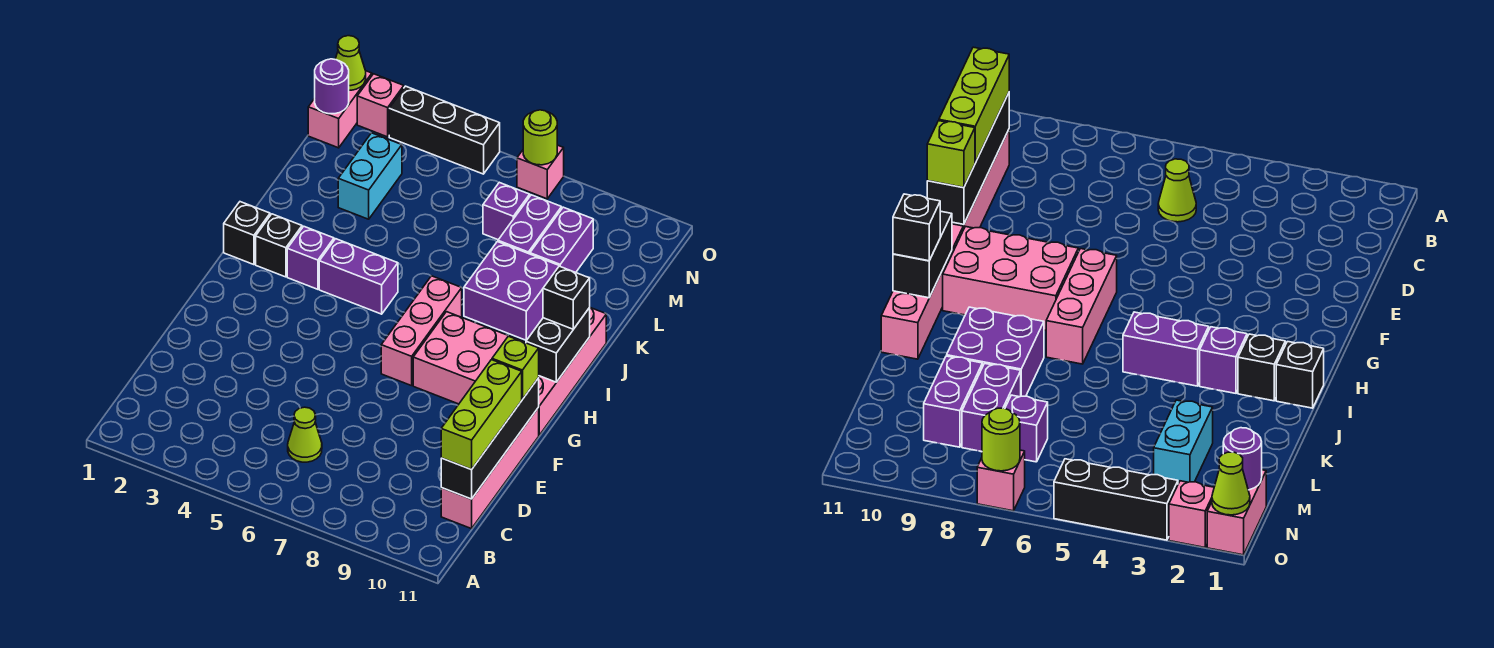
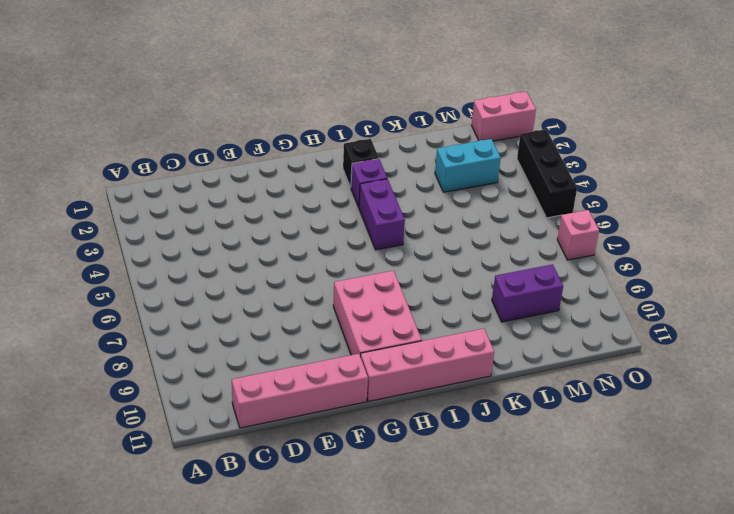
none -> lime cone C6 level 1
none -> pink brick G7:I7 level 1
none -> black brick I1 level 1

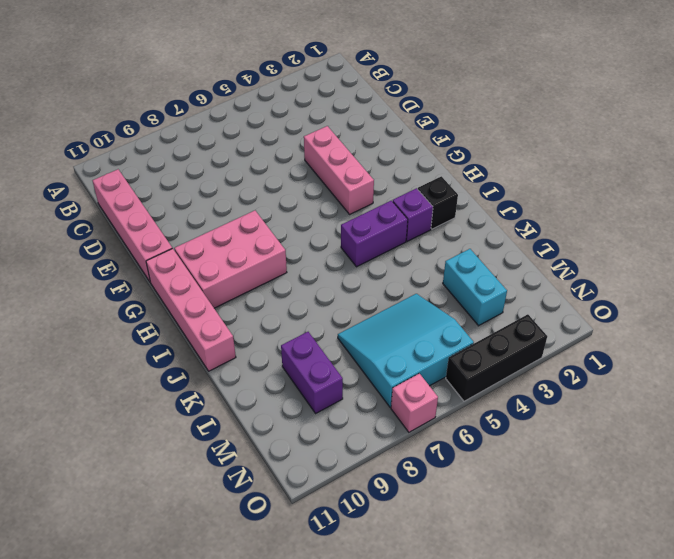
pink brick E4:G4 level 1 -> pink brick G7:I7 level 1
cyan slope L5:N7 level 1 top N -> purple brick M7 level 1
none -> lime cone C6 level 1
none -> black brick I1 level 1
none -> purple brick J8:K9 level 1

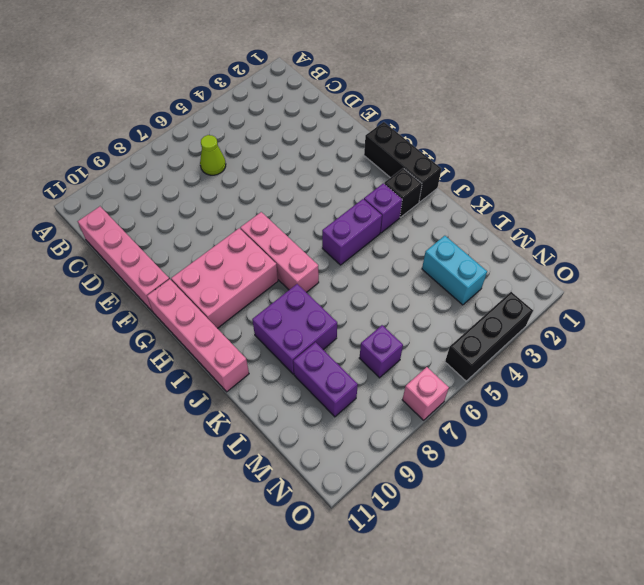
black brick G1:I1 level 1 -> black brick I1 level 1
none -> purple brick L8:M8 level 1
none -> pink brick N1:O1 level 1
none -> pink brick O2 level 1

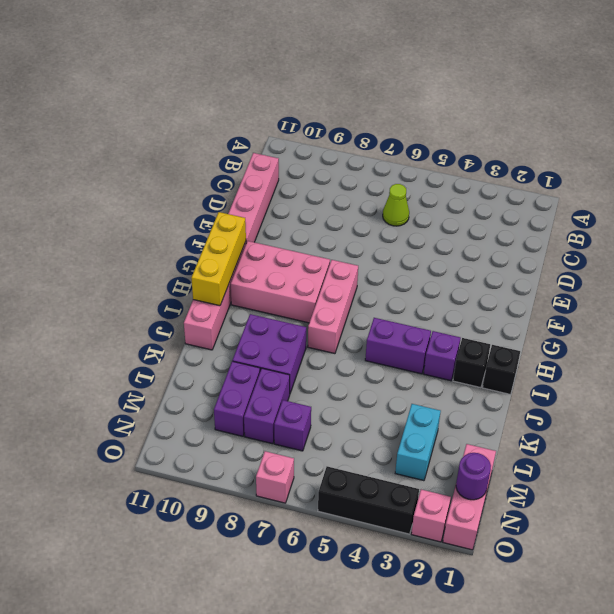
yellow brick G11:I11 level 2 -> black brick H11:I11 level 2
pink brick M1:O1 level 1 -> pink brick N1:O1 level 1
none -> black brick C11:F11 level 2
none -> lime cone O1 level 2
none -> lime round brick O7 level 2

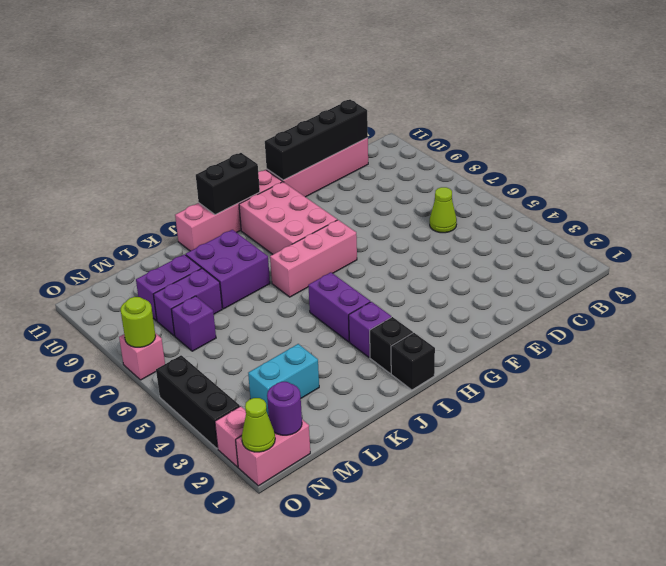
none -> lime brick C11:E11 level 3
none -> lime brick F11 level 3
none -> black brick I11 level 3

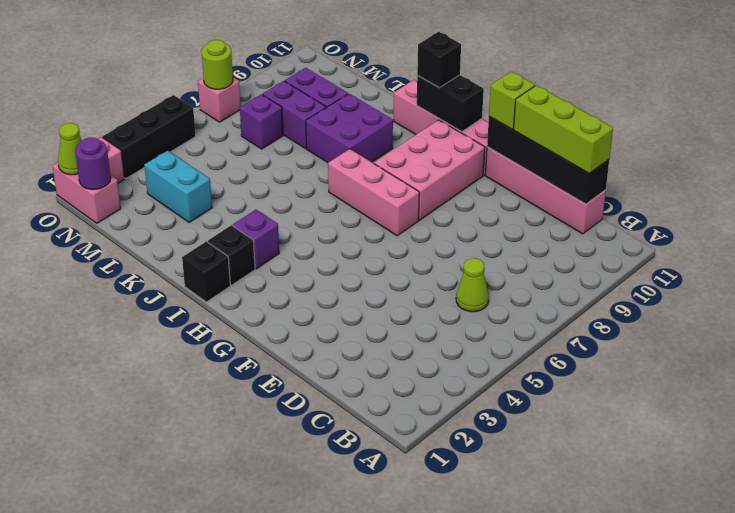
none -> purple brick I4:I5 level 1

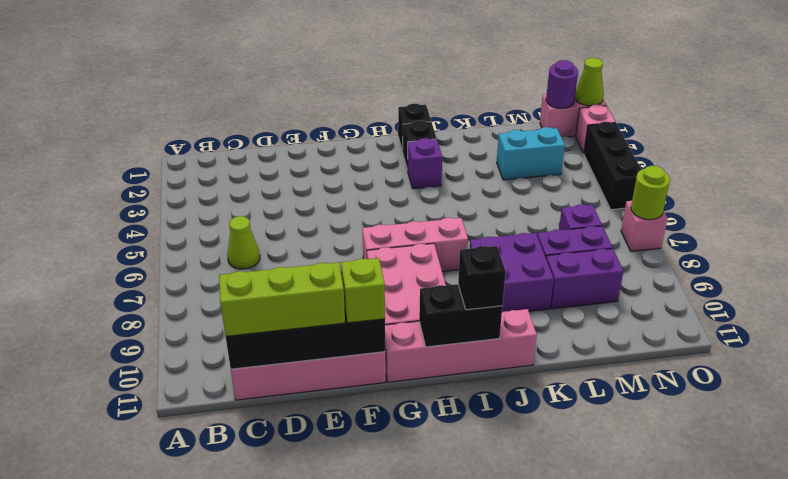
none -> purple brick I4:I5 level 1

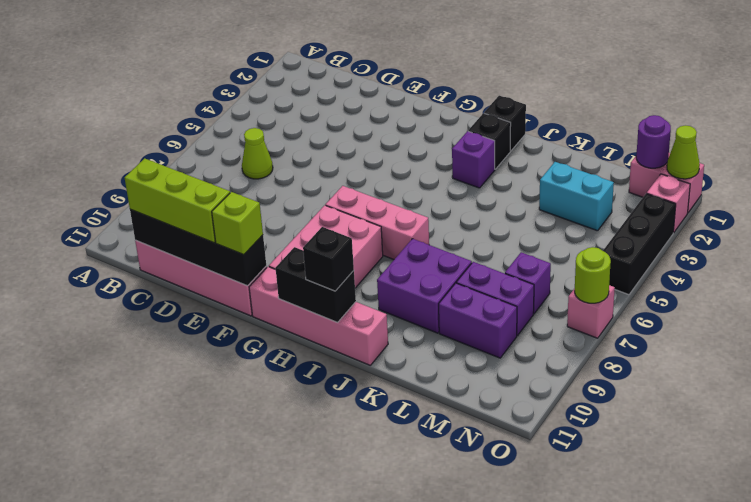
none -> purple brick I4:I5 level 1

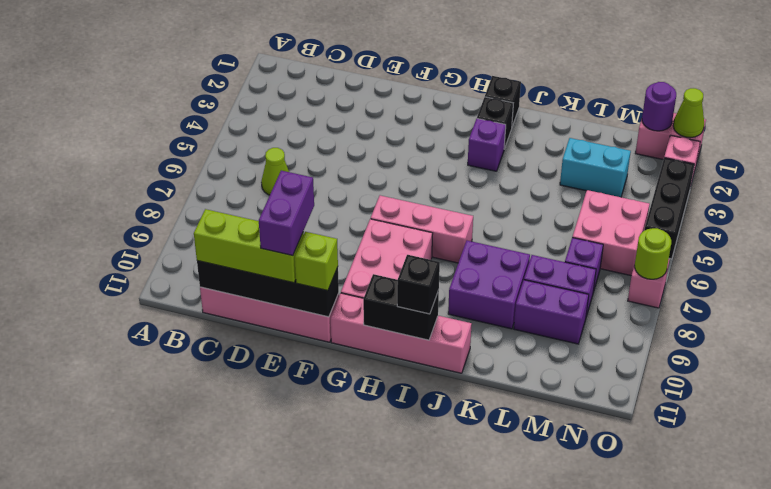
purple brick E10:E11 level 4 -> purple brick I4:I5 level 1
pink brick M5:N6 level 1 -> none

